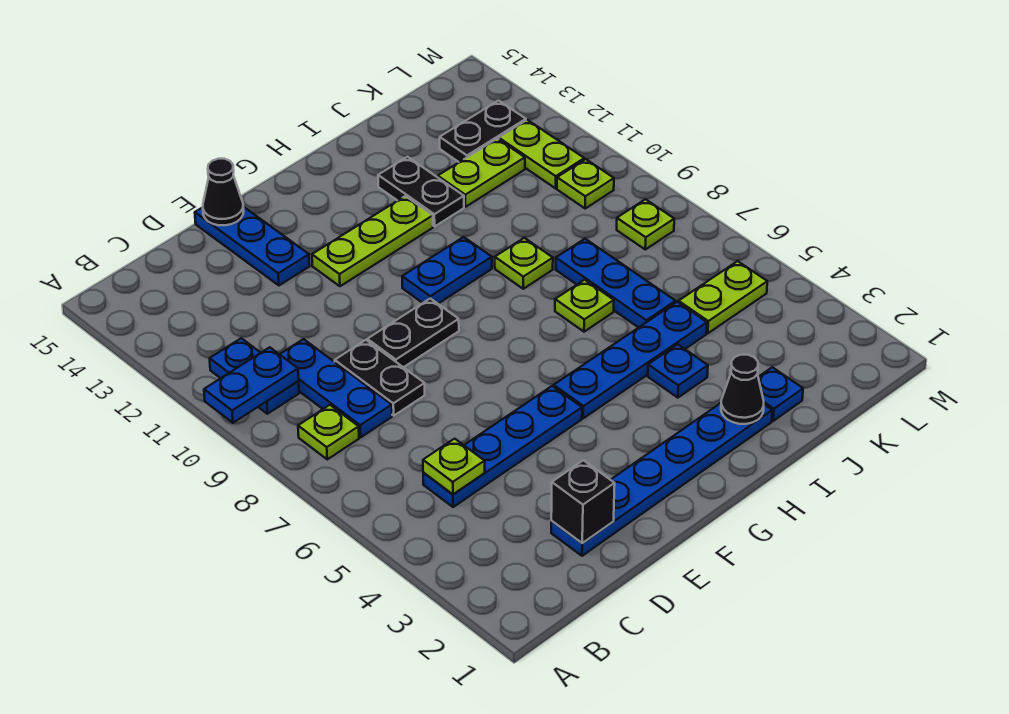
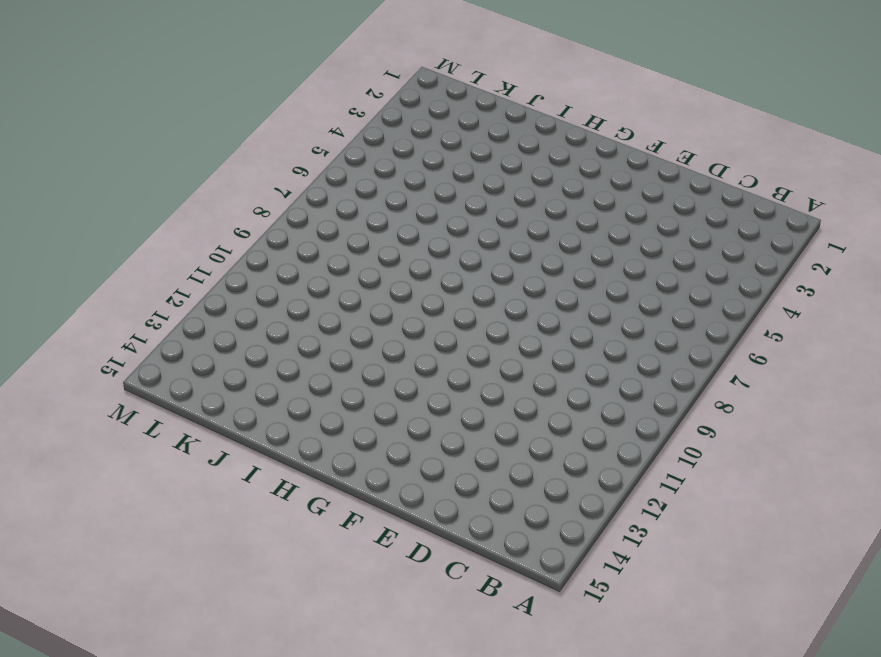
none -> lime plate B8 level 1
none -> blue plate B10:B11 level 1
none -> blue plate C5:F5 level 1

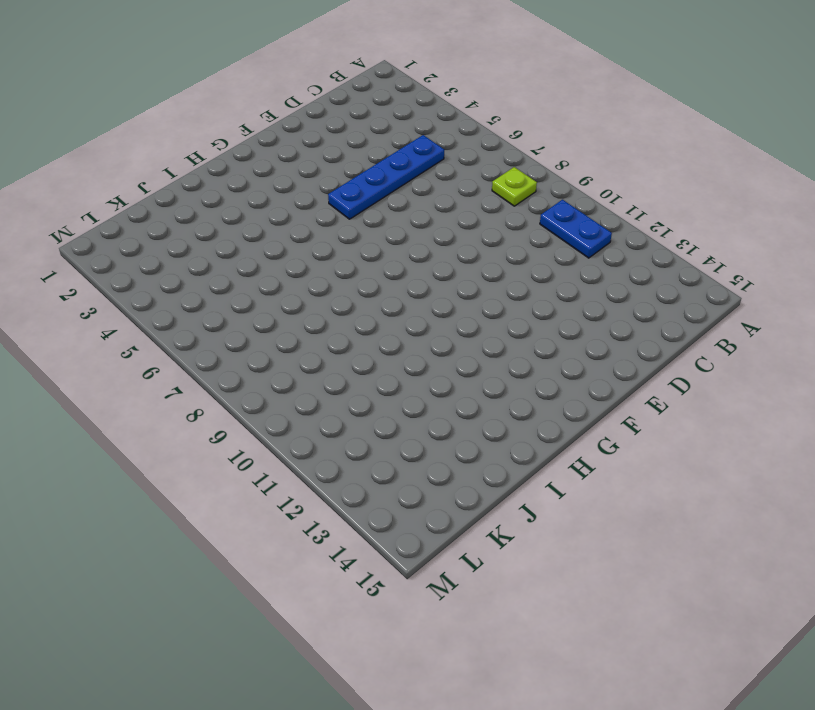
none -> blue plate C8:C10 level 1
none -> blue plate D2:I2 level 1
none -> black plate D8:D9 level 1

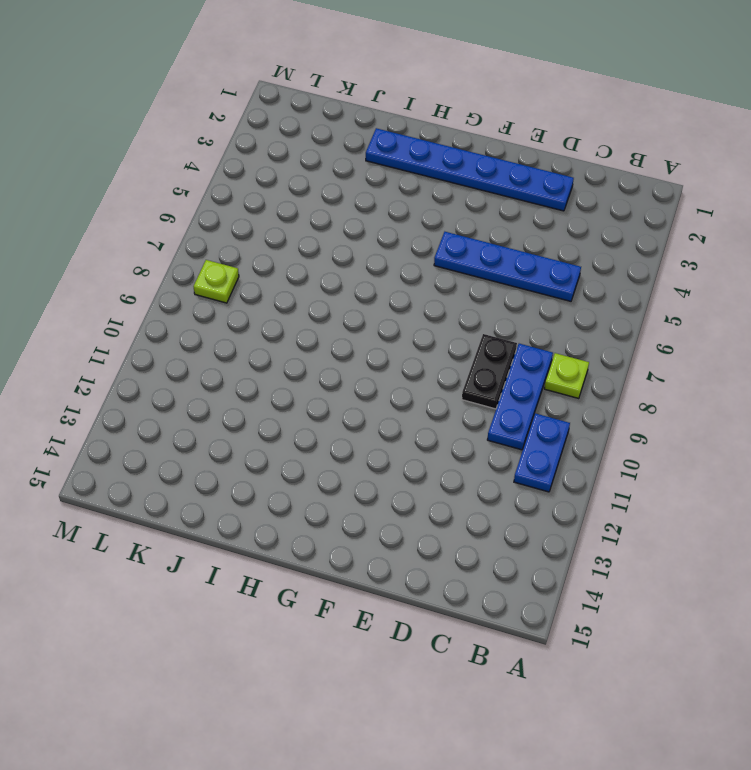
none -> black plate E9:F9 level 1
none -> blue plate E13:E15 level 1
none -> lime plate F12:H12 level 1

